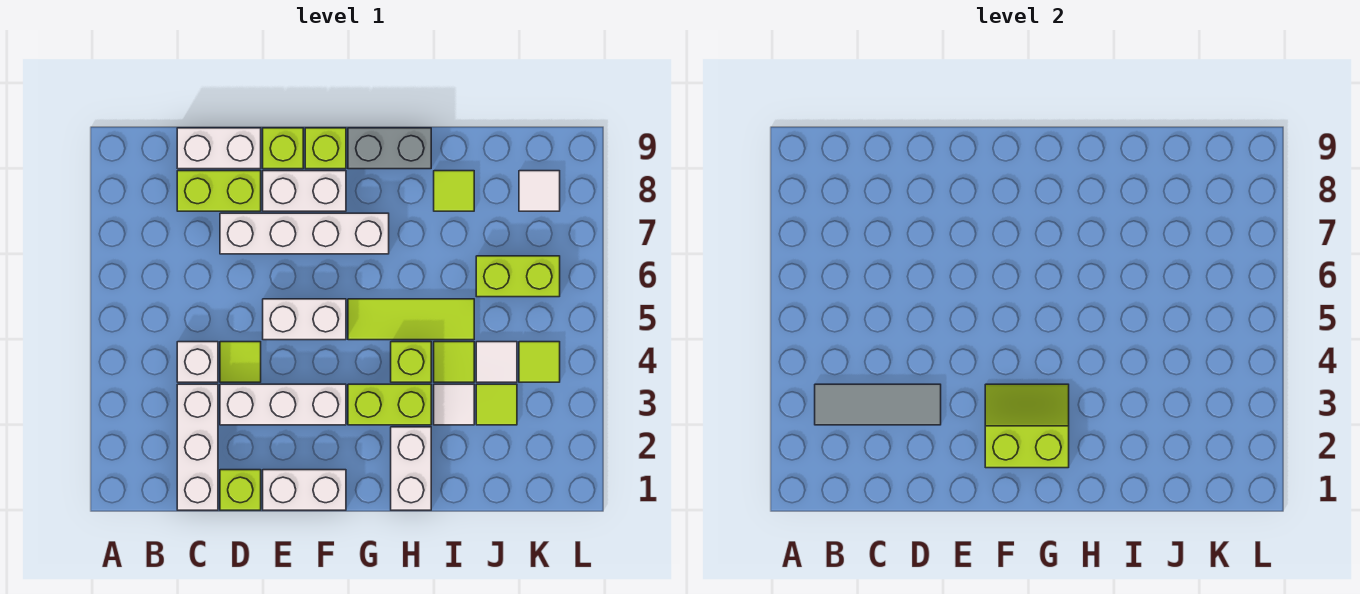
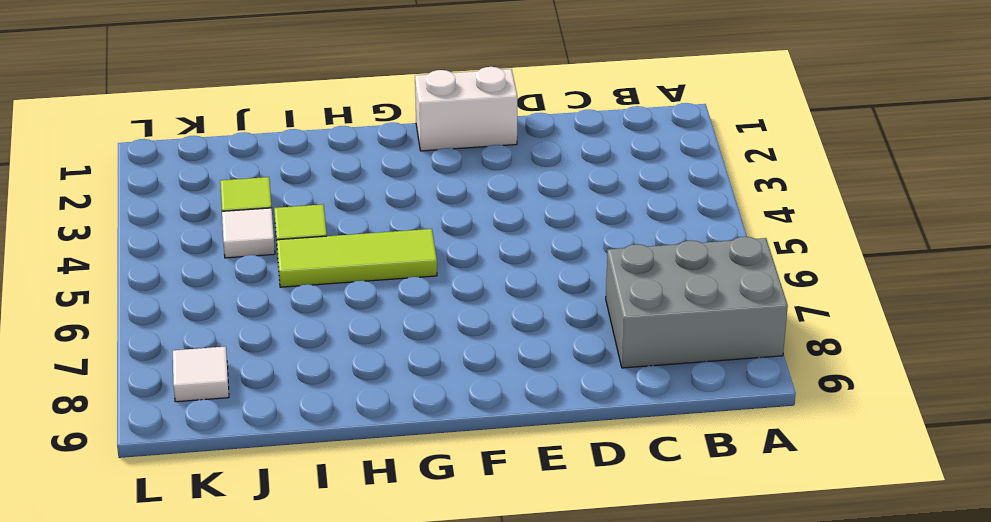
grey brick A7:C8 level 1 -> lime brick C8:D8 level 1
none -> white brick C1:C3 level 1
none -> white brick C4 level 1
none -> white brick C9:D9 level 1

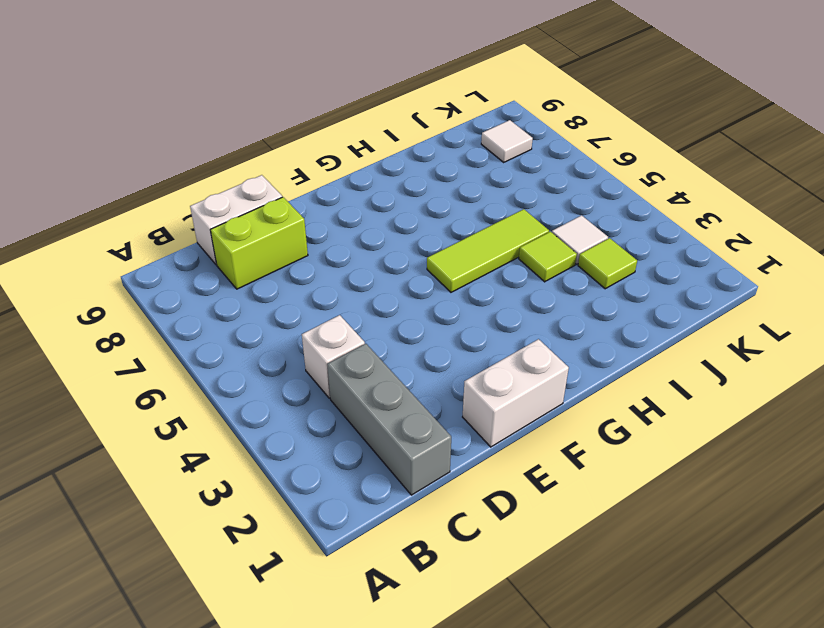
grey brick C1:C3 level 1 -> white brick C1:C3 level 1
none -> lime brick D1 level 1
none -> white brick D3:F3 level 1
none -> lime tile D4 level 1

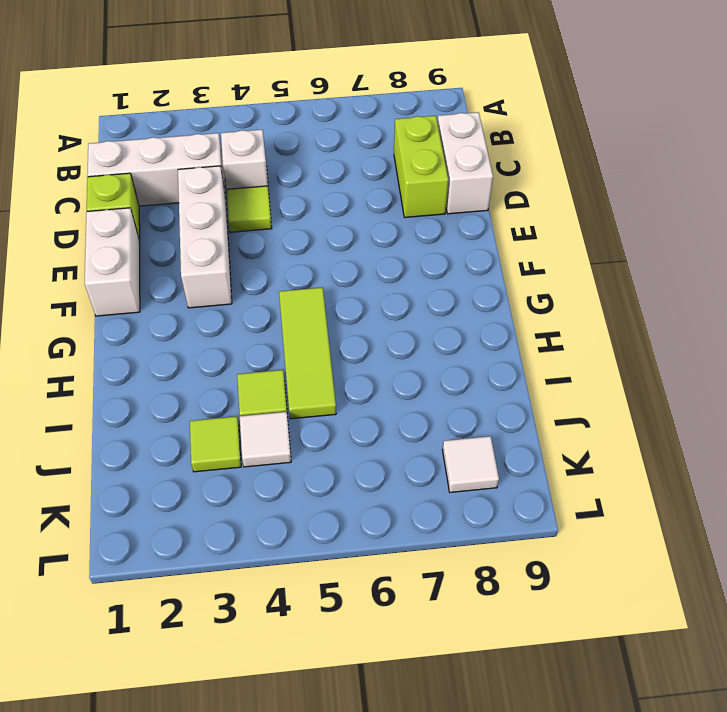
none -> white brick D7:G7 level 1
none -> white brick E5:F5 level 1
none -> white brick E8:F8 level 1

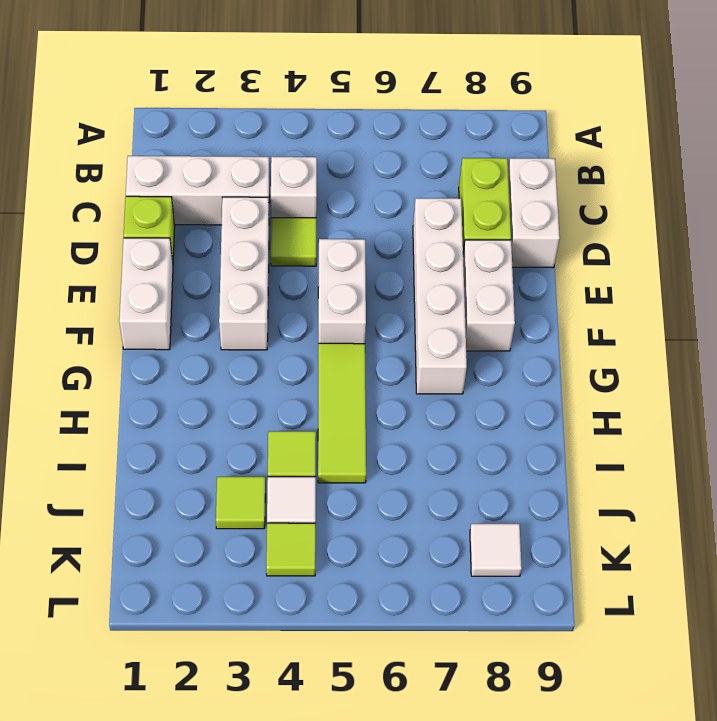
none -> lime brick E9 level 1
none -> lime brick F9 level 1
none -> lime brick G3:H3 level 1

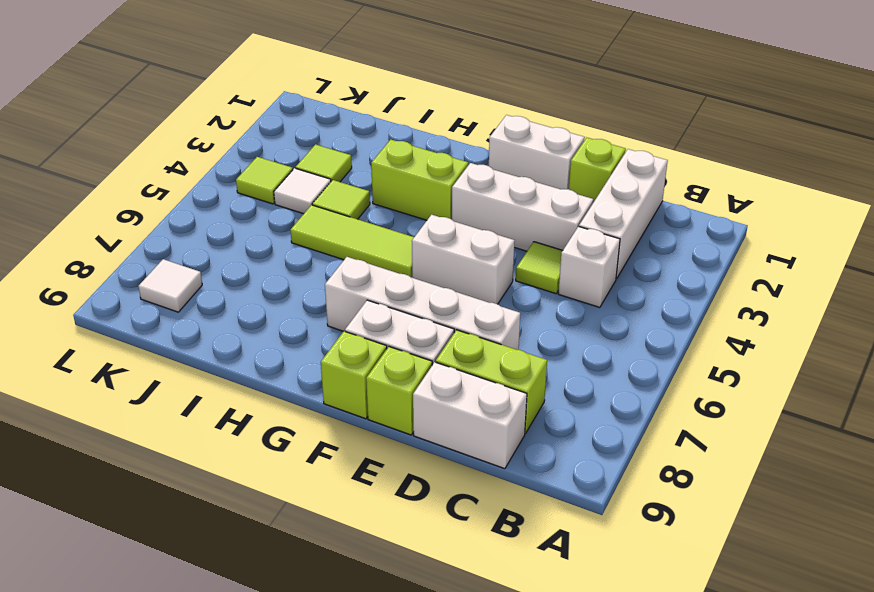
none -> grey brick G9:H9 level 1
none -> white brick H1:H2 level 1
none -> lime brick H4 level 1

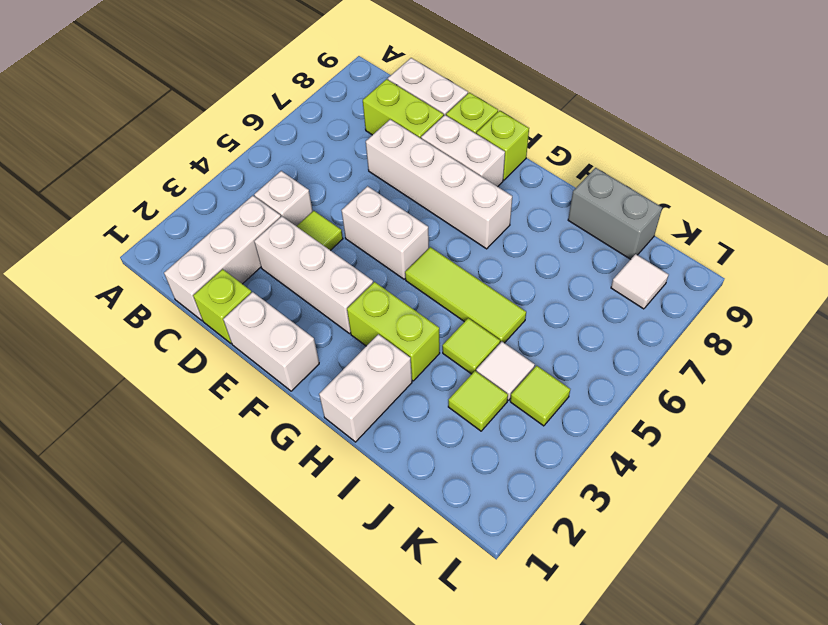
grey brick I9:J9 level 1 -> grey brick G9:H9 level 1
none -> lime brick H4 level 1
none -> white tile I3 level 1
none -> lime tile I8 level 1

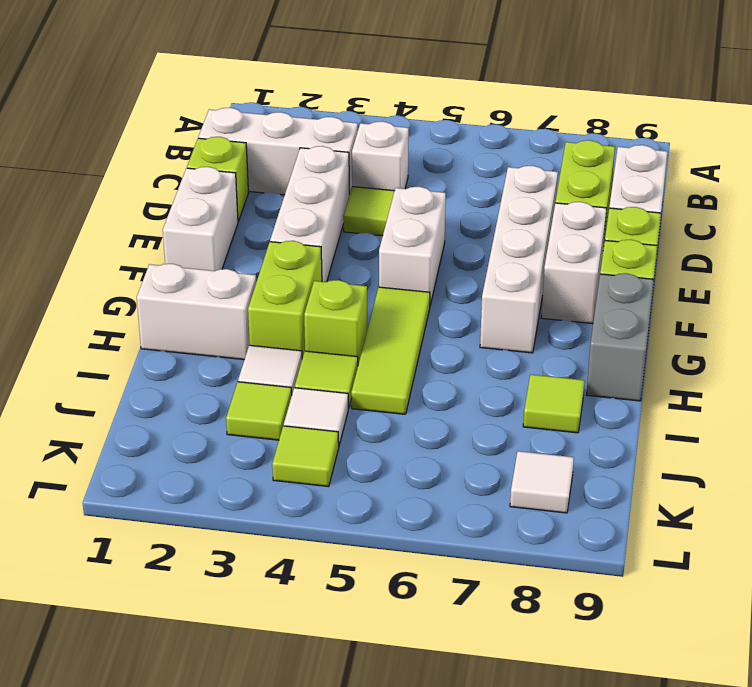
none -> lime brick J6:K6 level 1
none -> grey tile B3:D3 level 2
none -> lime slope F2:G3 level 2 top 2

